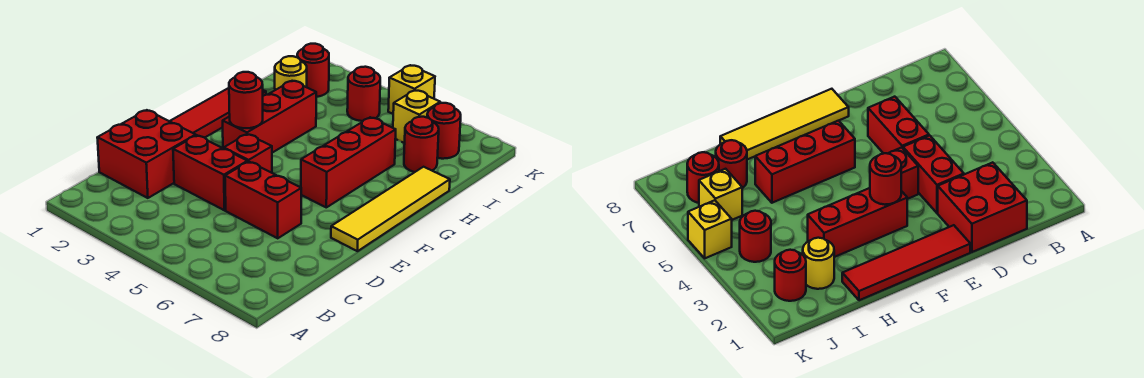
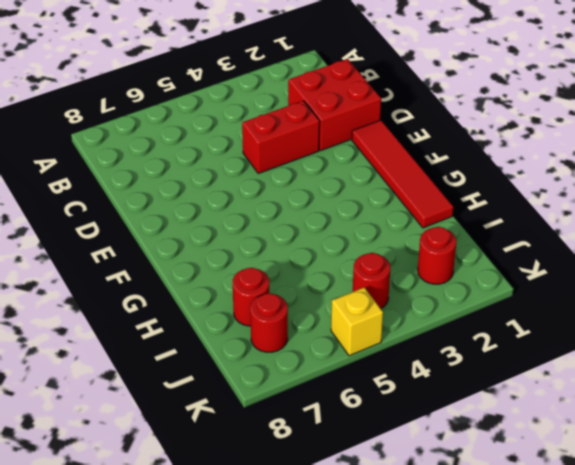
none -> red brick D5:D6 level 1
none -> red brick E4 level 1
none -> yellow tile E8:H8 level 1

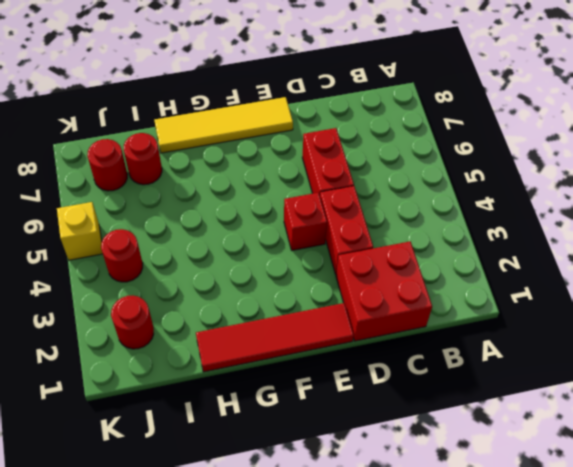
none -> red brick F3:H3 level 1
none -> red brick F6:H6 level 1
none -> yellow round brick I2 level 1

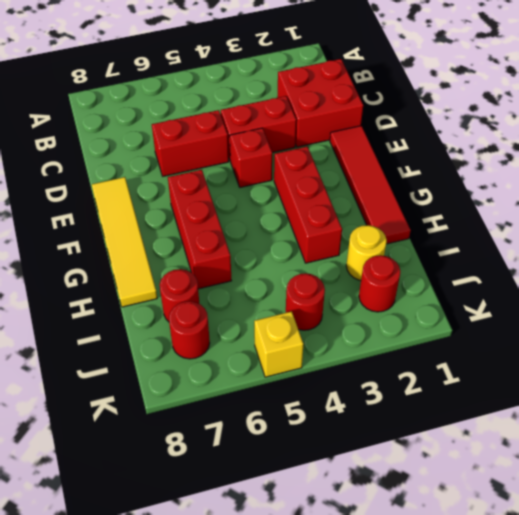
none -> yellow brick J6 level 1
none -> red round brick F3 level 2

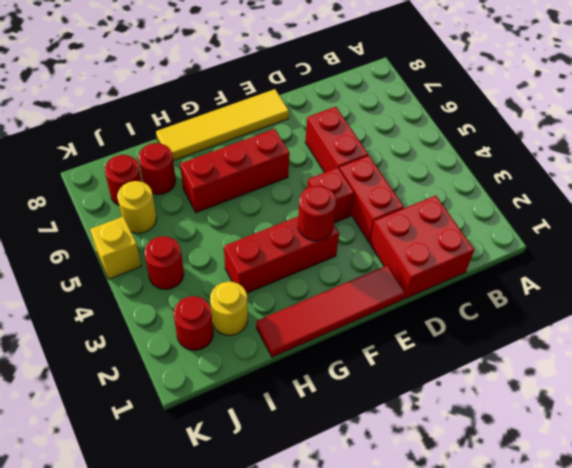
yellow round brick J6 level 1 -> yellow brick J6 level 1

